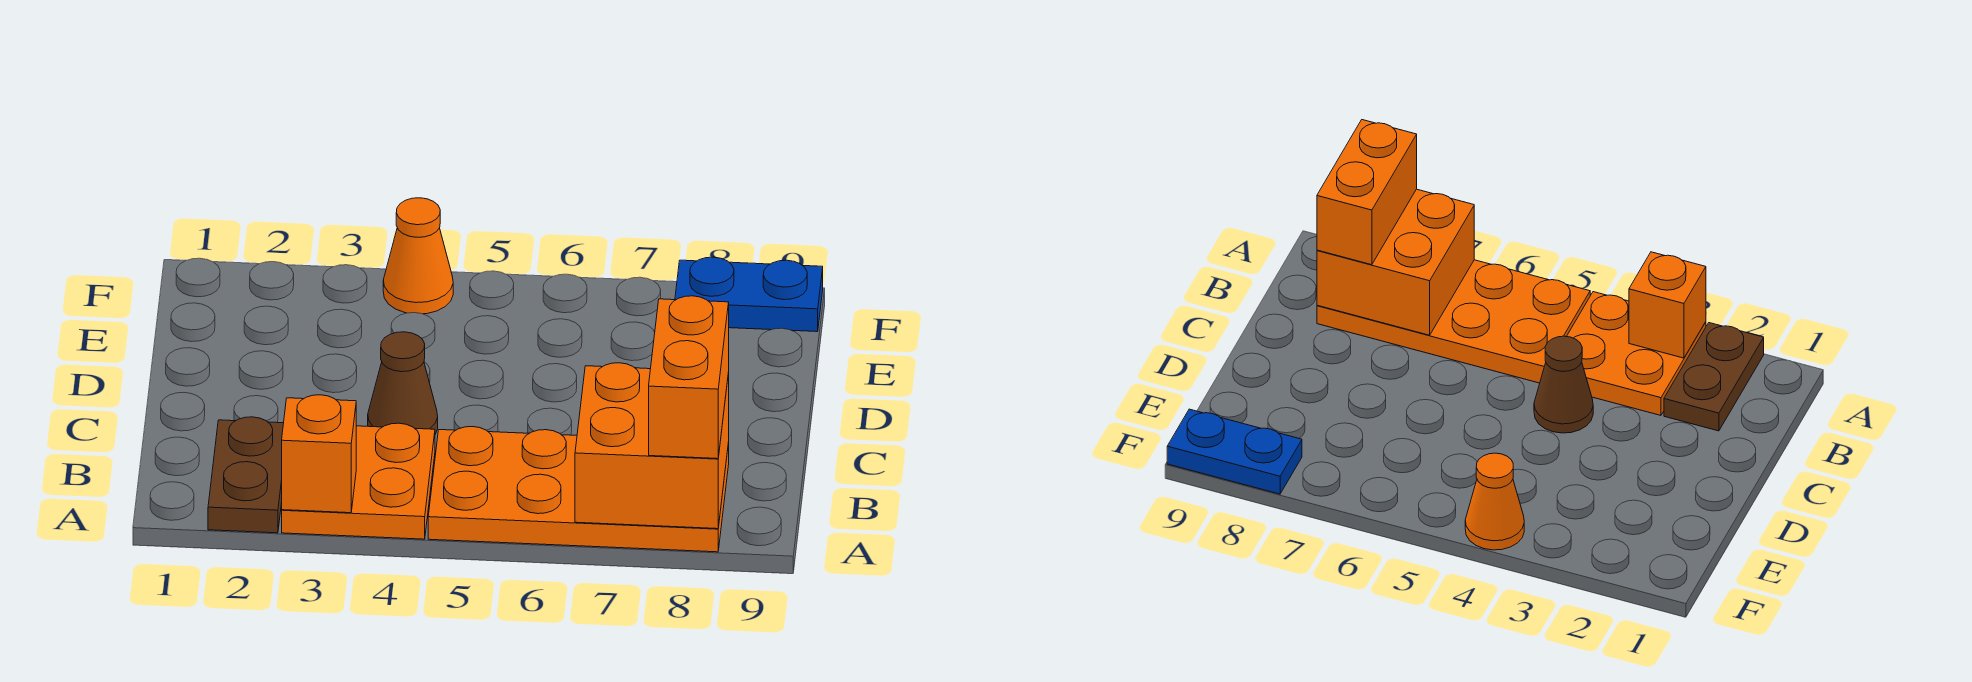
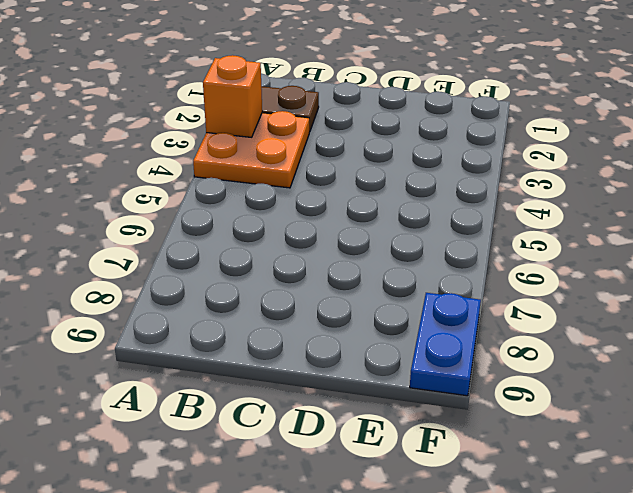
none -> orange plate A5:B8 level 1
none -> brown cone C4 level 1

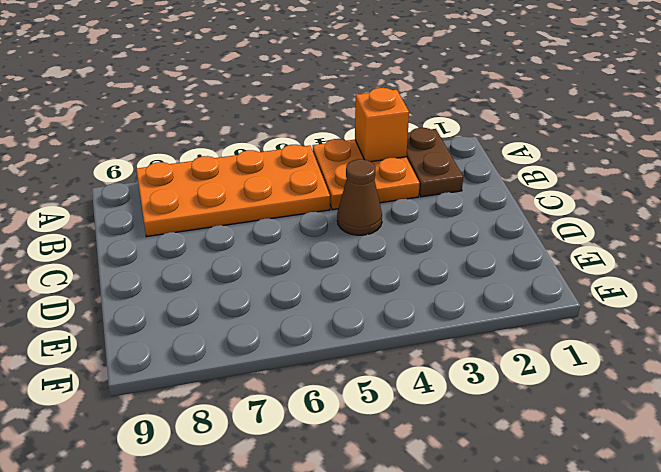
none -> orange cone F4 level 1
none -> blue plate F8:F9 level 1

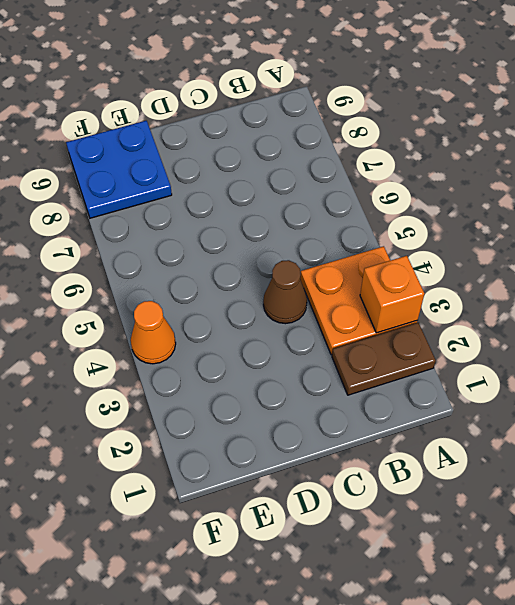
blue plate E8:F9 level 1 -> blue plate F8:F9 level 1
none -> orange plate A5:B8 level 1
none -> orange brick A7:B8 level 2

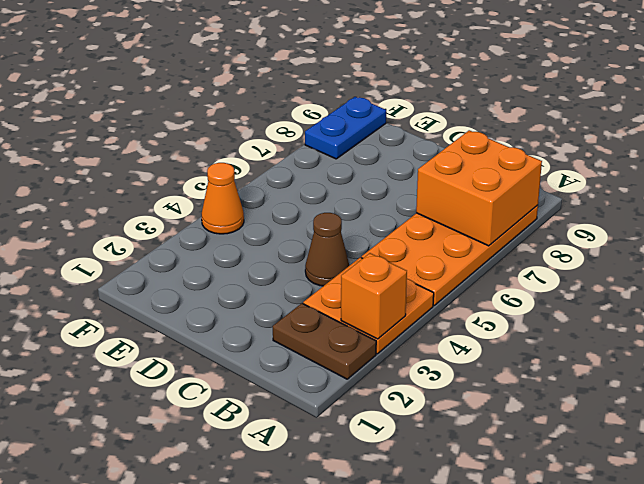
none -> orange brick A8:B8 level 3

